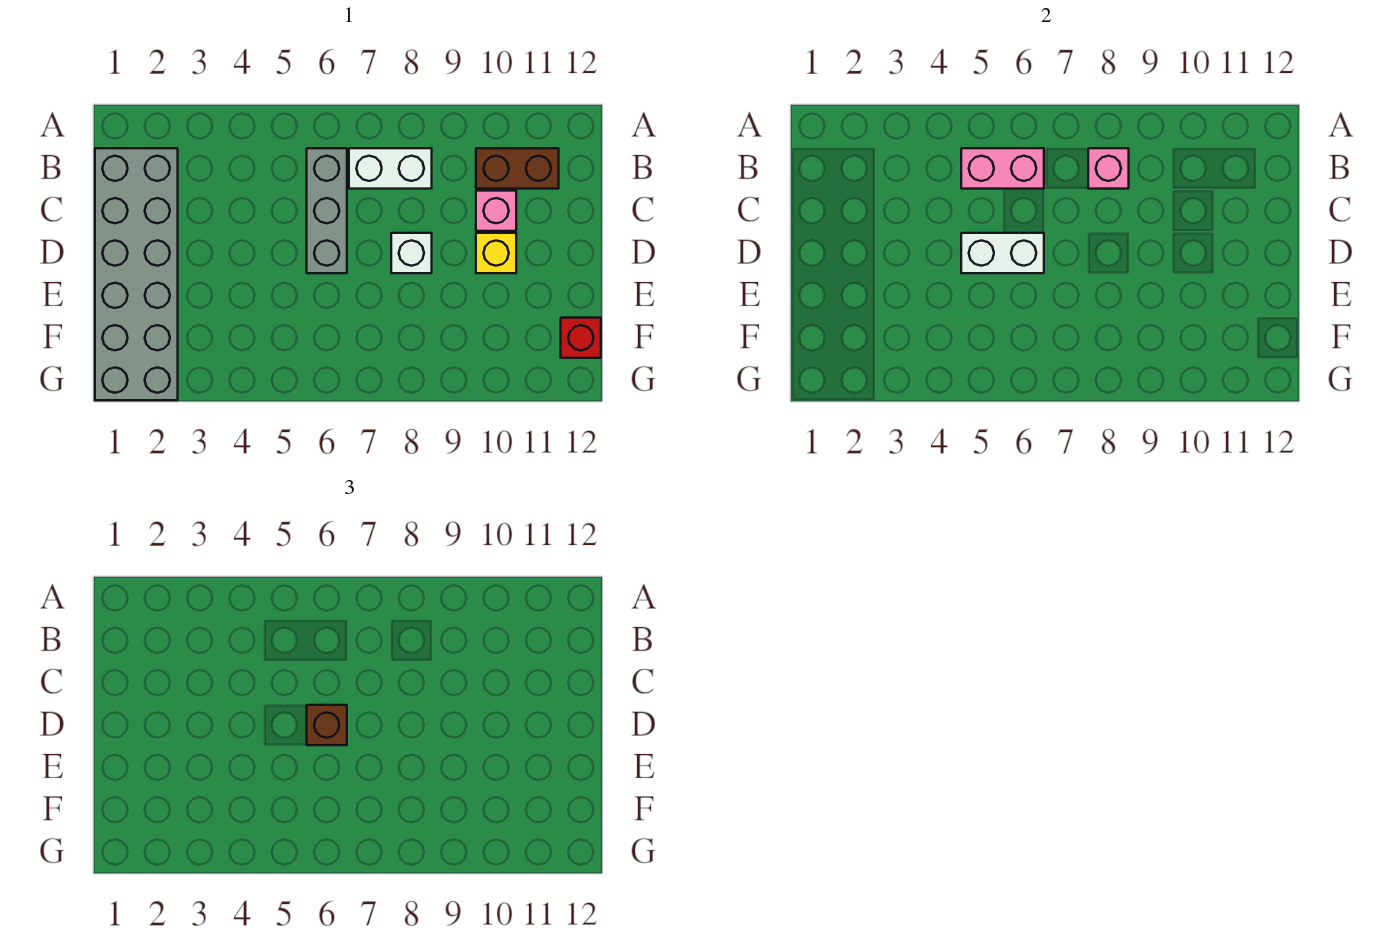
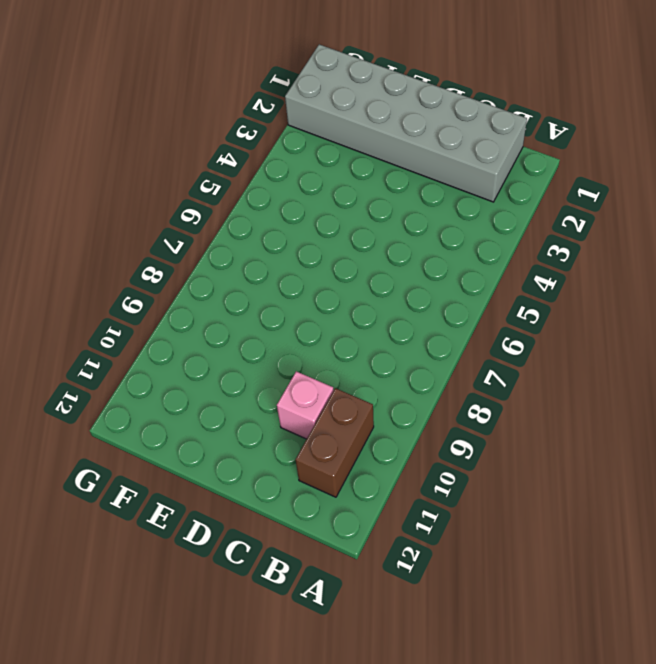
none -> grey brick B6:D6 level 1
none -> white brick B7:B8 level 1
none -> white brick D8 level 1

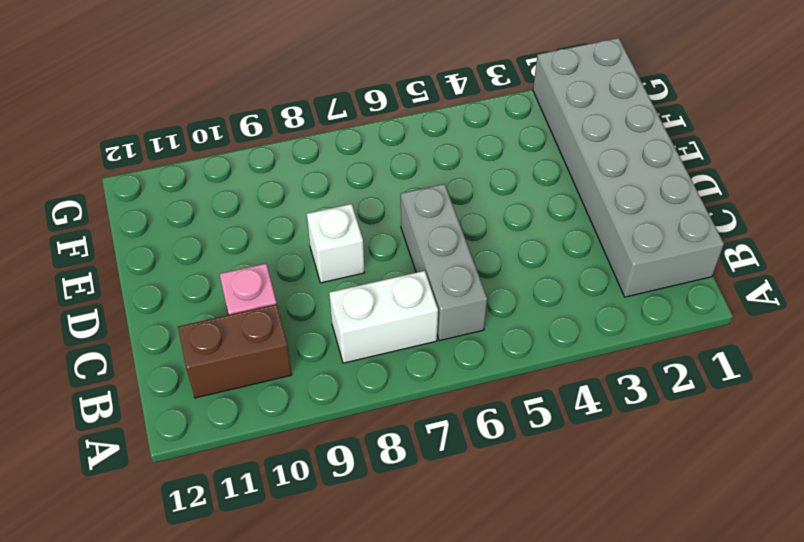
none -> yellow brick D10 level 1
none -> red brick F12 level 1
none -> pink brick B5:B6 level 2

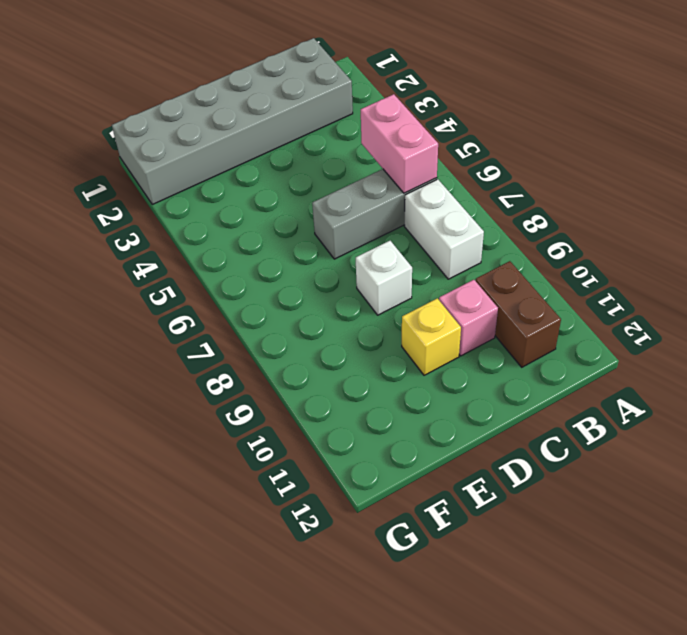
none -> red brick F12 level 1
none -> pink brick B8 level 2
none -> white brick D5:D6 level 2

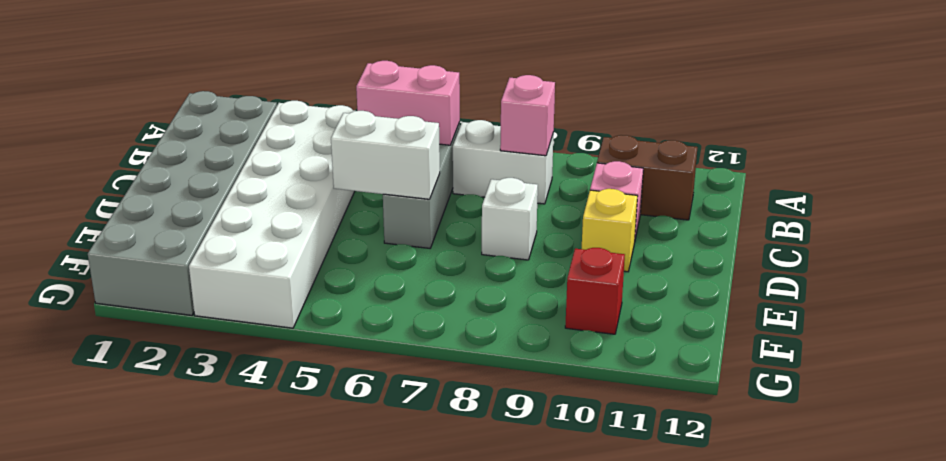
white brick B3:G4 level 1 -> none
red brick F10 level 1 -> red brick F12 level 1
none -> brown brick D6 level 3

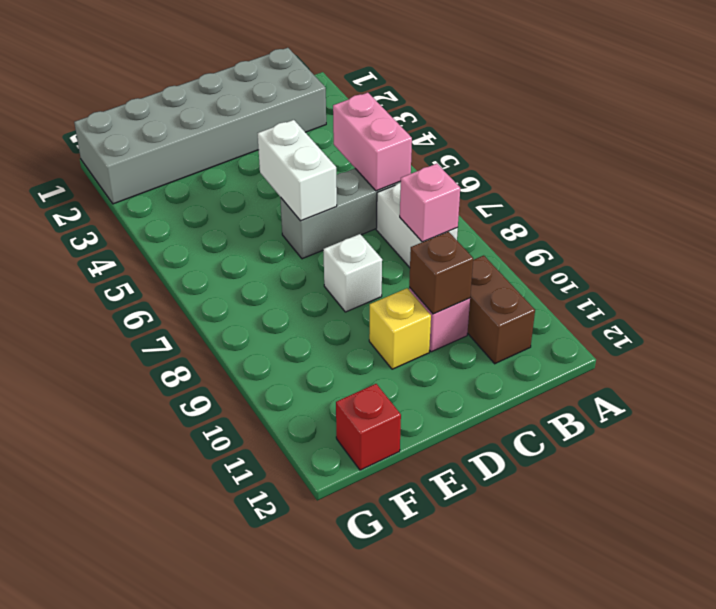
brown brick C10 level 2 -> brown brick D6 level 3

